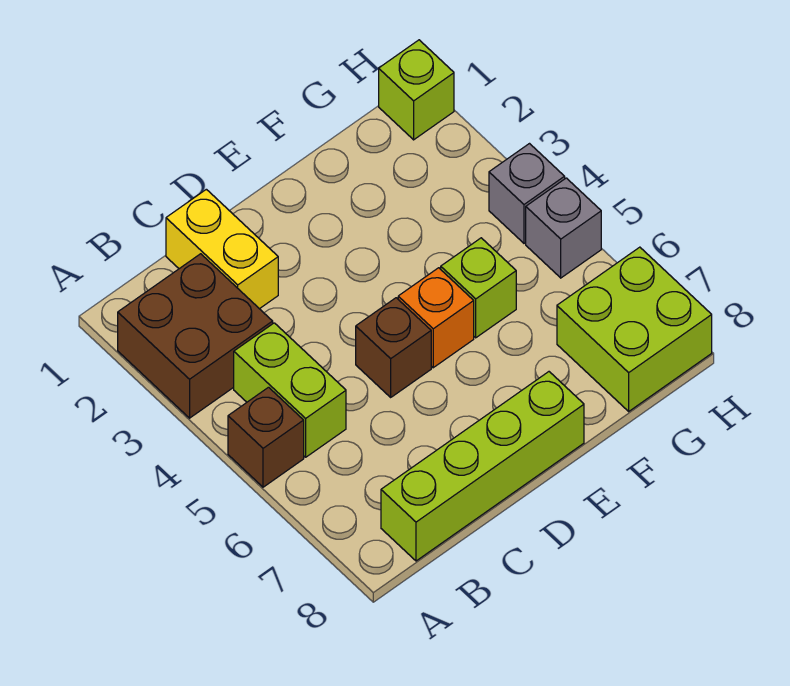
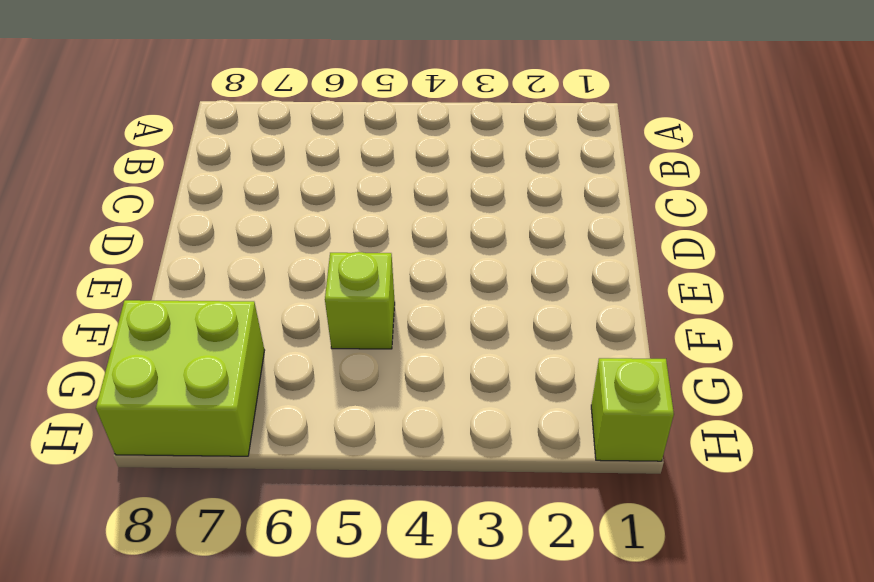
none -> brown brick A2:B3 level 1
none -> brown brick A5 level 1
none -> lime brick B4:B5 level 1

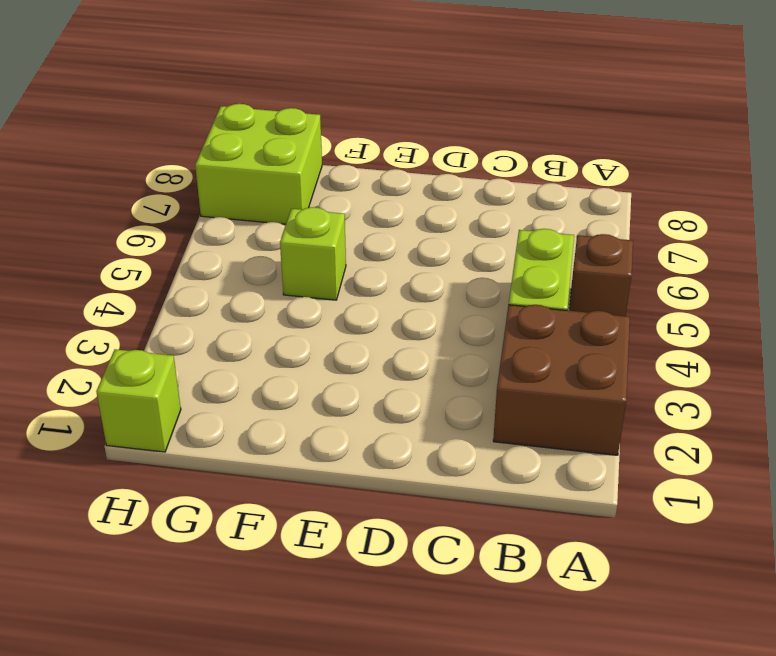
none -> lime brick B8:E8 level 1
none -> yellow brick C1:C2 level 1
none -> brown brick D5 level 1

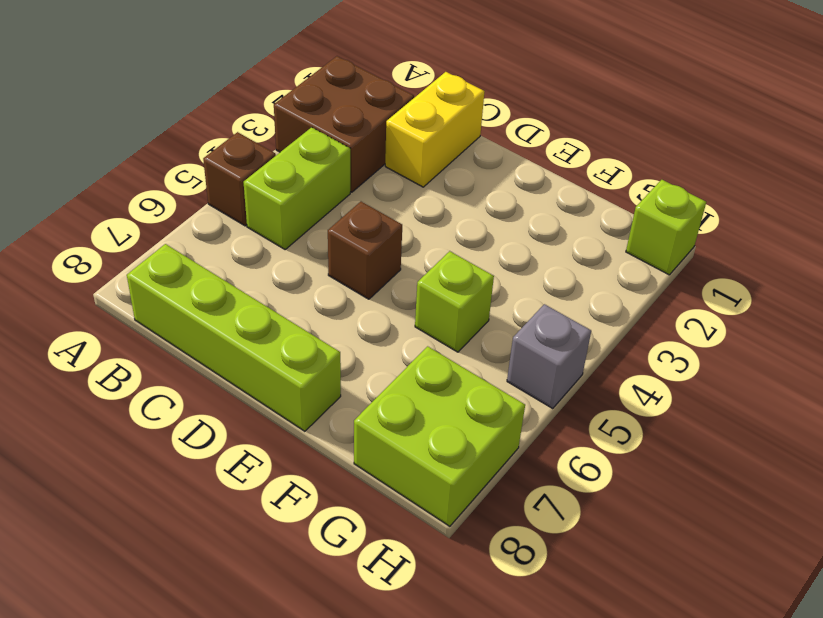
none -> orange brick E5 level 1
none -> grey brick H4 level 1

